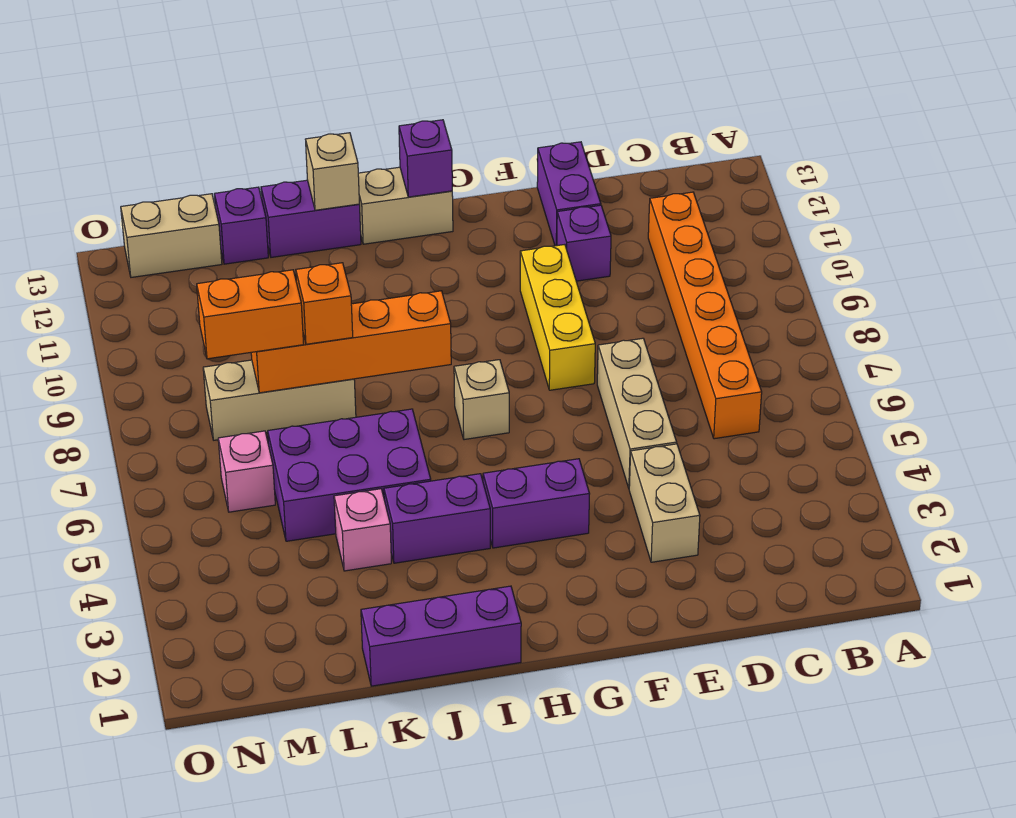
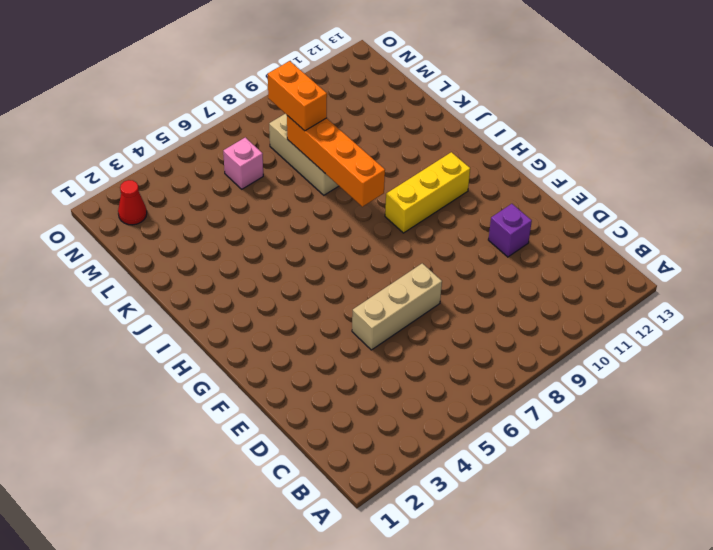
yellow brick H9:H11 level 1 -> yellow brick F8:F10 level 1
red cone N2 level 1 -> none
none -> orange brick C6:C11 level 1
none -> tan brick E3:E4 level 1
none -> purple brick E12:E13 level 1

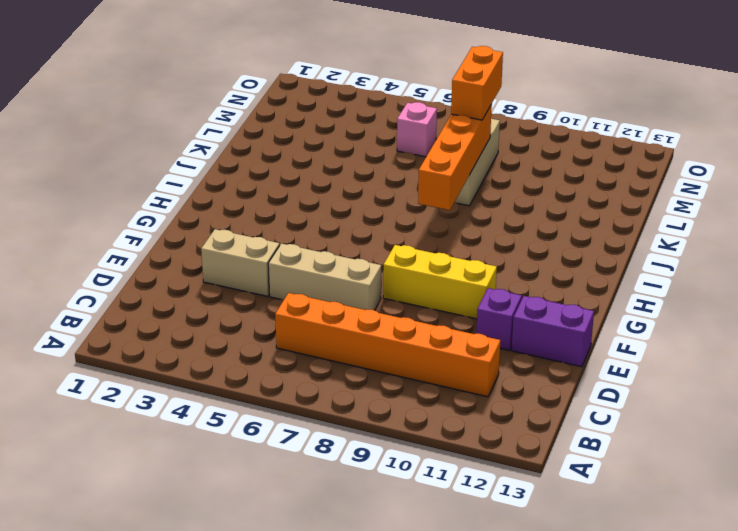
none -> purple brick G4:H4 level 1
none -> tan brick H7 level 1
none -> tan brick H13:I13 level 1

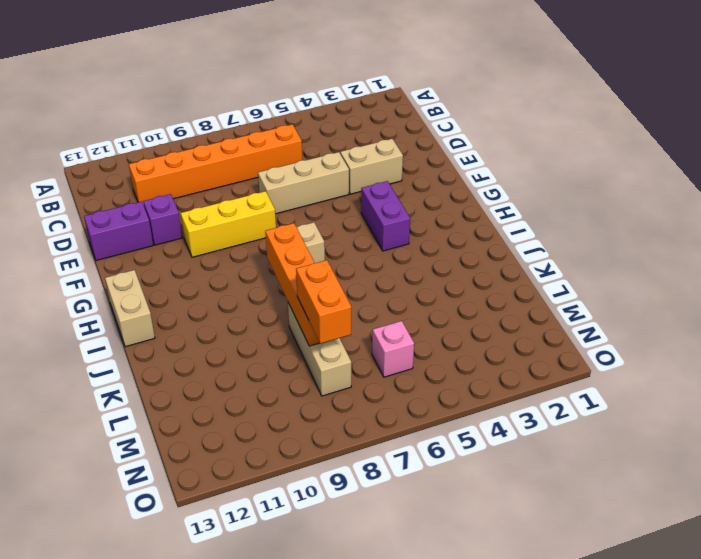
none -> purple brick I1:K1 level 1
none -> purple brick I4:J4 level 1
none -> purple brick J5:L6 level 1

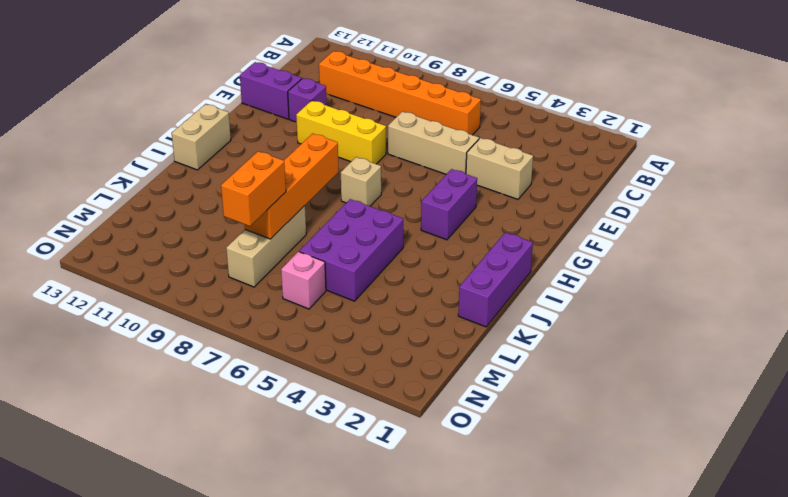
none -> purple brick I4:J4 level 1
none -> purple brick J13:K13 level 1
none -> pink brick K4 level 1

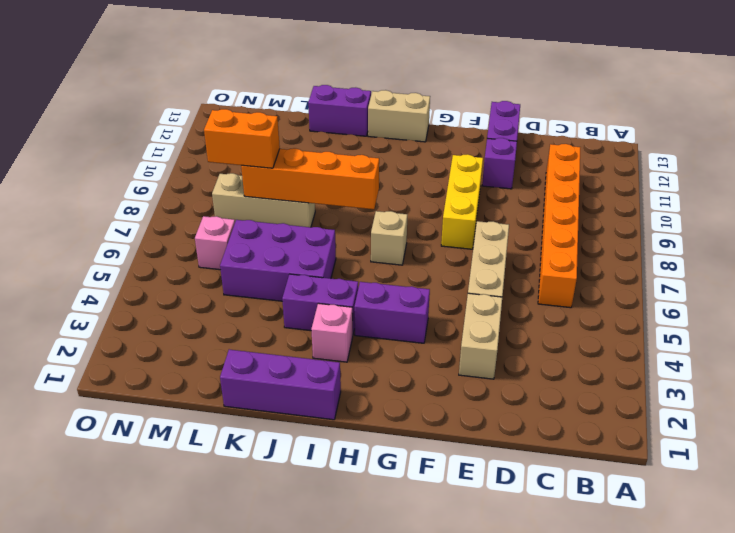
pink brick I3 level 1 -> pink brick K4 level 1
none -> purple brick L13 level 1
none -> tan brick M13:N13 level 1
none -> purple brick H13 level 2

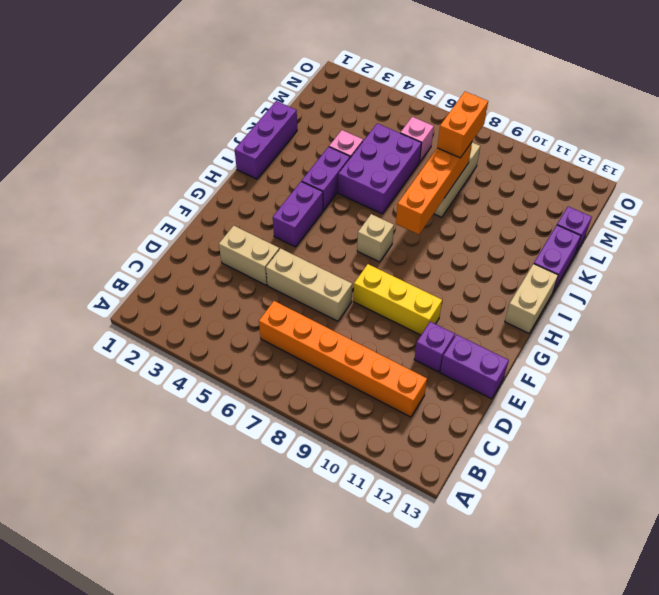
none -> tan brick M13:N13 level 1
none -> purple brick H13 level 2
none -> tan brick J13 level 2

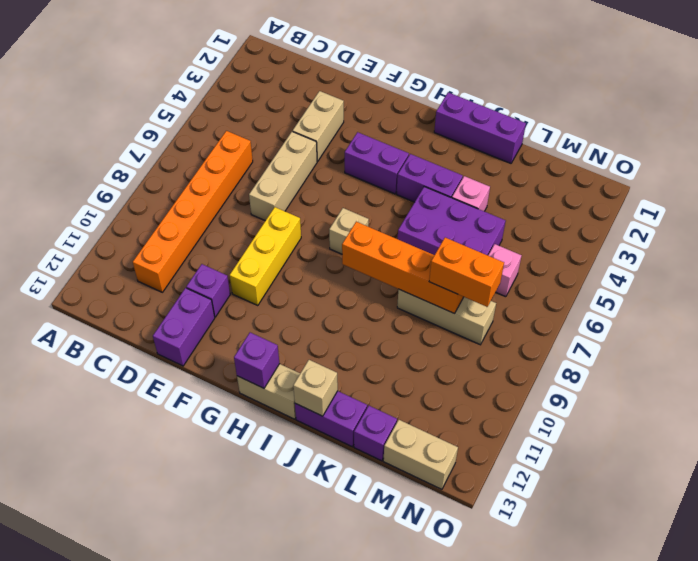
none -> orange brick K8 level 3

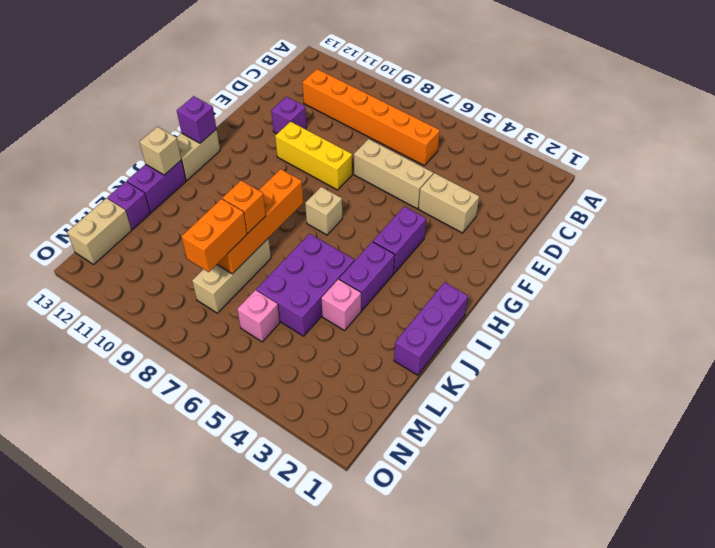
none -> purple brick E12:E13 level 1

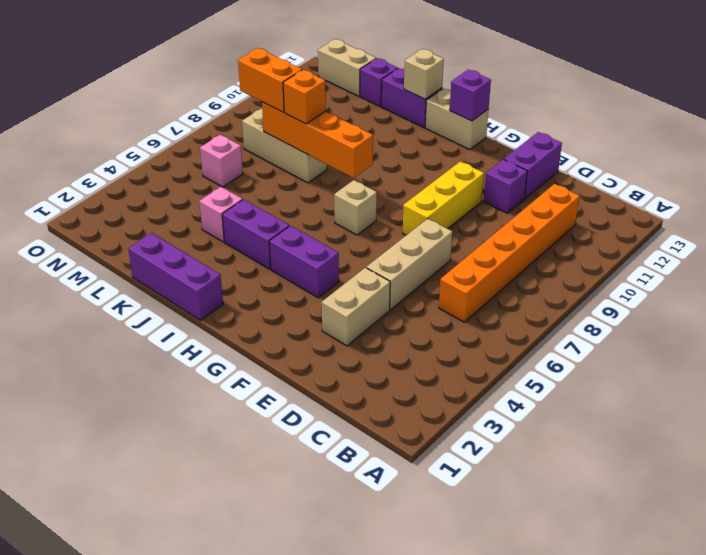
none -> purple brick J5:L6 level 1

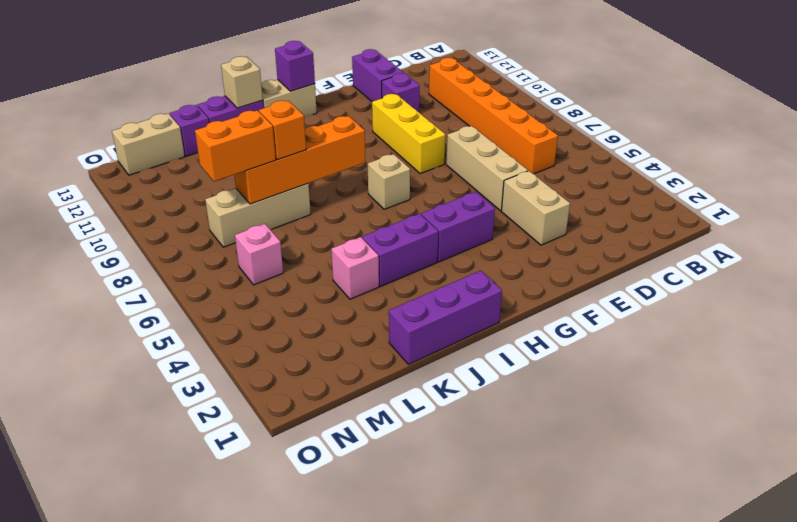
none -> purple brick J5:L6 level 1

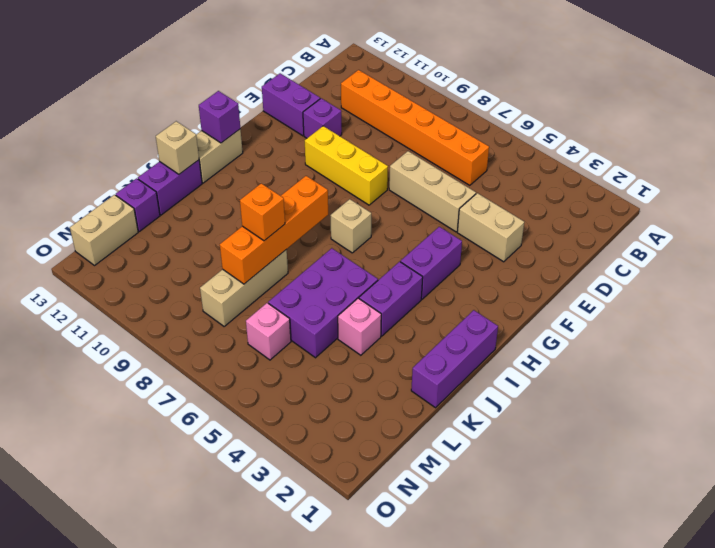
none -> orange brick L8:M8 level 3

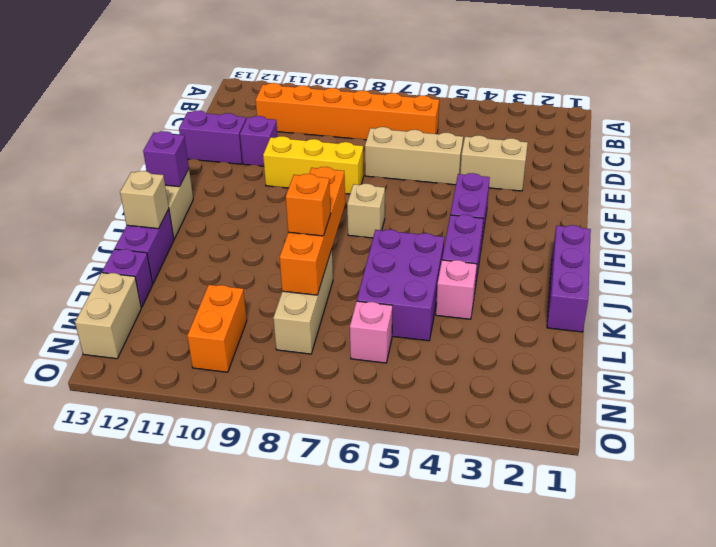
orange brick M10:N10 level 1 -> orange brick L8:M8 level 3

